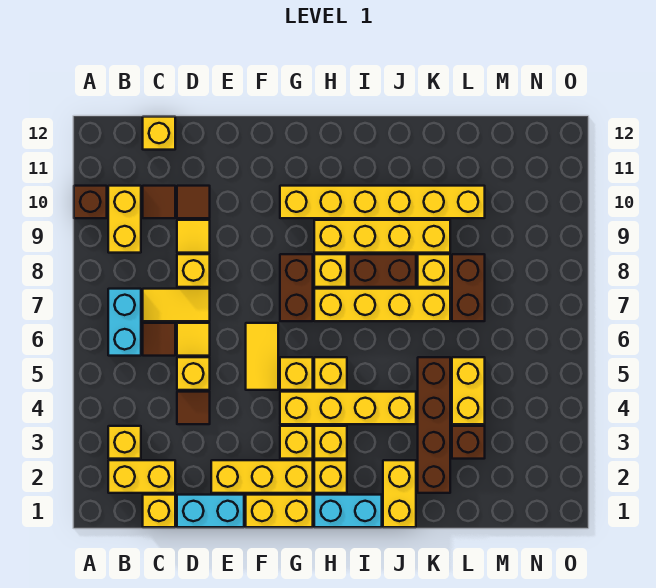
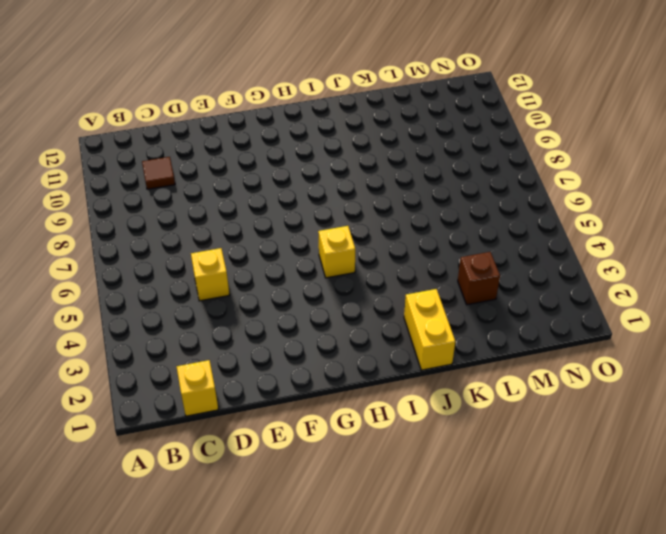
none -> brown brick A10 level 1
none -> yellow brick B2:C2 level 1
none -> yellow brick B3 level 1
none -> cyan brick B6:B7 level 1

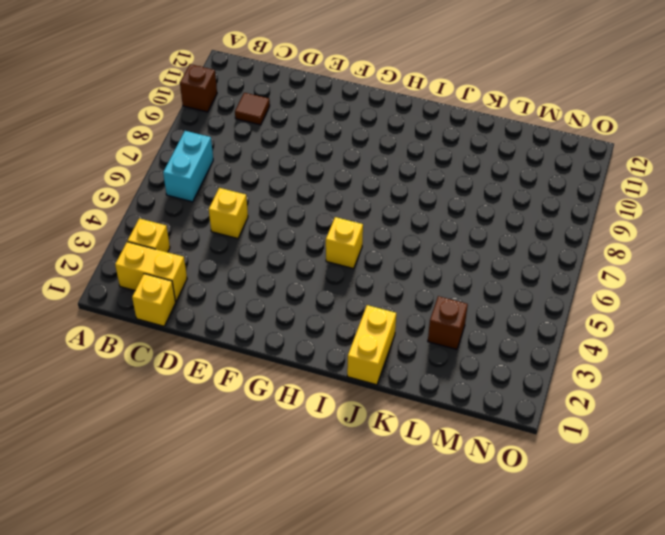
none -> yellow brick B9:B10 level 1
none -> brown tile C6 level 1
none -> yellow tile C7:D7 level 1
none -> yellow brick C12 level 1

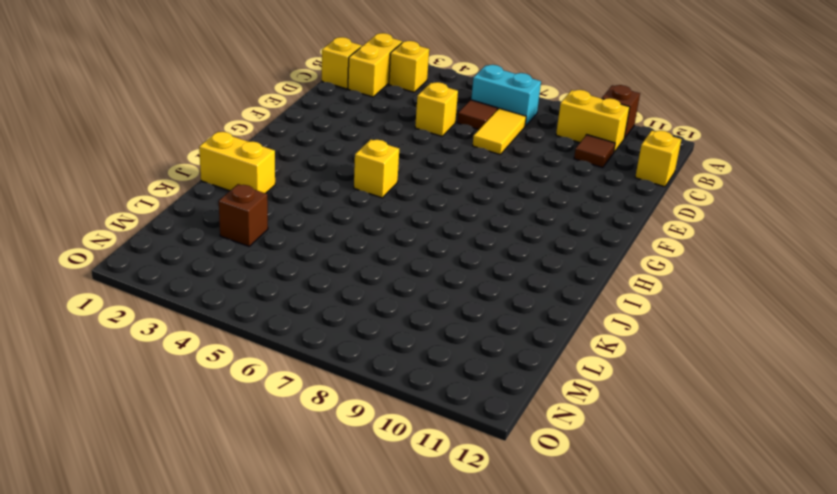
none -> cyan brick D1:E1 level 1
none -> brown tile D4 level 1
none -> yellow tile D6 level 1
none -> yellow brick D8 level 1

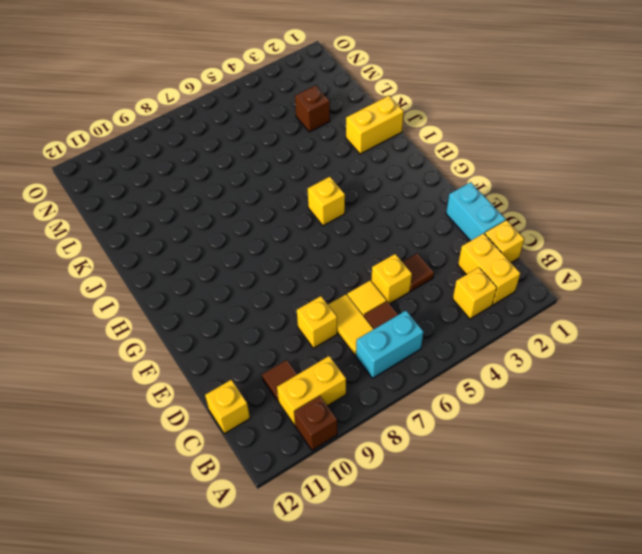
none -> yellow tile D9 level 1
none -> brown tile D10 level 1
none -> yellow brick E2:G2 level 1
none -> yellow brick F1:G1 level 1

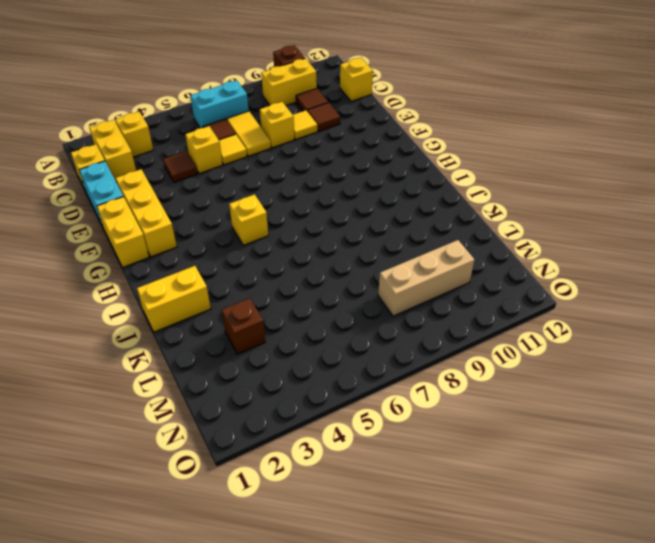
tan brick M8:M10 level 1 -> none
none -> yellow tile F5:F6 level 1
none -> yellow brick G3 level 1
none -> yellow brick G4:J4 level 1
none -> yellow brick G5 level 1

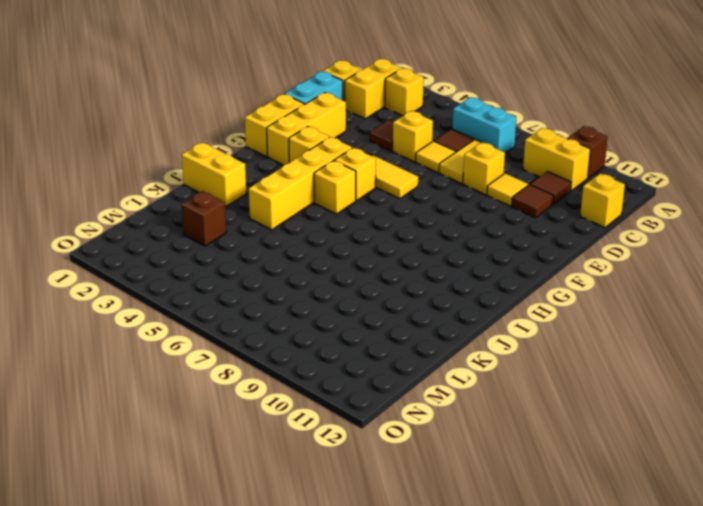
none -> brown brick G7:G8 level 1
none -> yellow brick G10:L10 level 1
none -> cyan brick H1:I1 level 1
none -> yellow brick H2 level 1

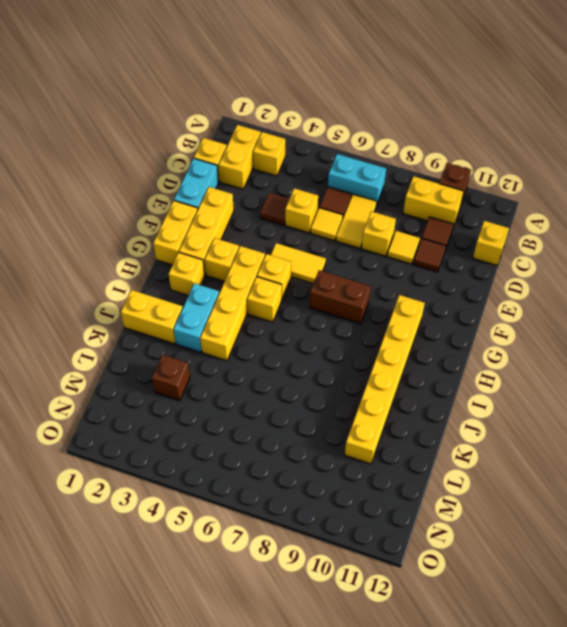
cyan brick I3:J3 level 1 -> cyan brick H1:I1 level 1
none -> yellow brick H3 level 1
none -> yellow brick H7:K7 level 1
none -> yellow brick H8 level 1
none -> yellow brick H9:K9 level 1

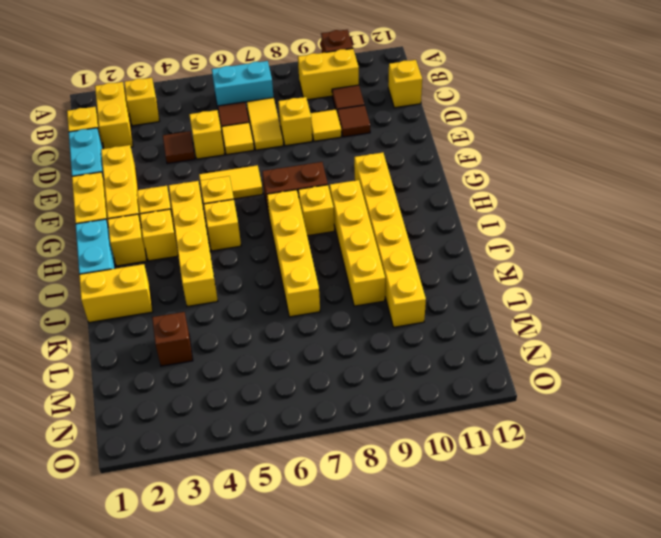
none -> brown brick I8:J8 level 1
none -> brown brick K2:K5 level 1
none -> yellow brick K8 level 1
none -> yellow brick L4:L5 level 1

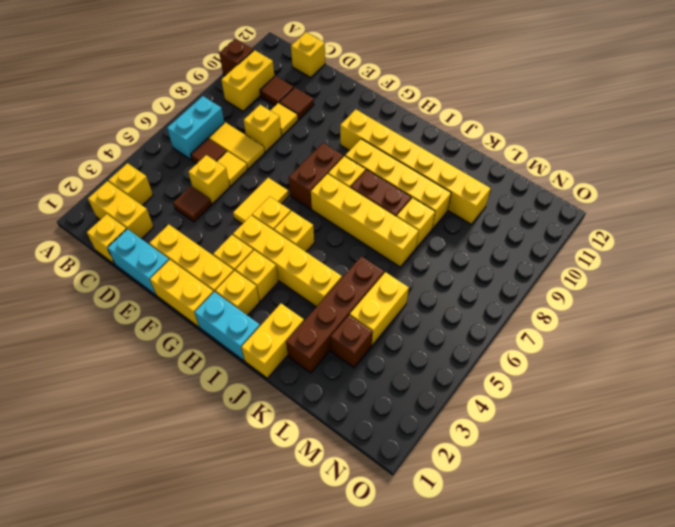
none -> brown brick L7:L8 level 1

